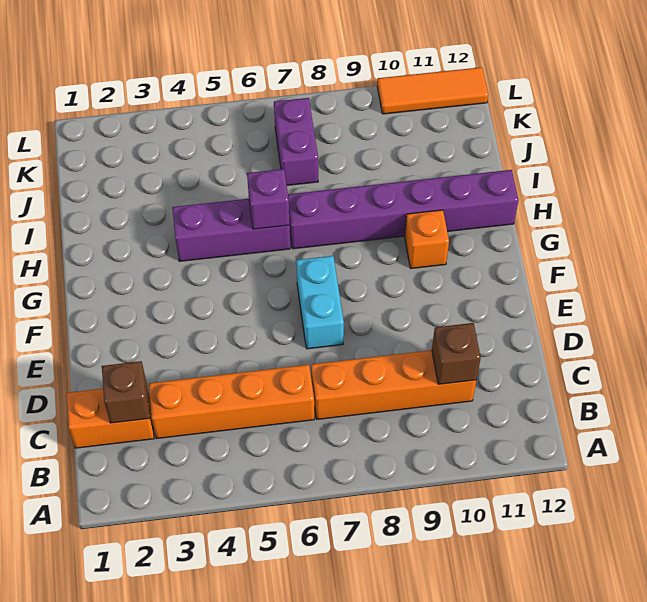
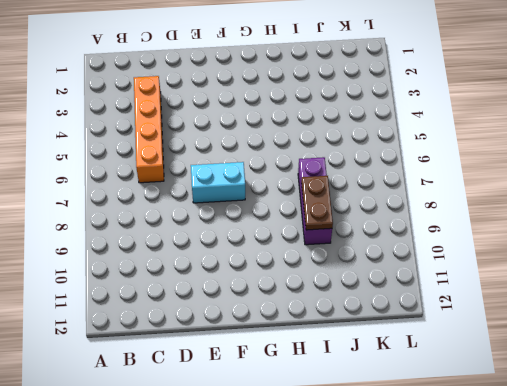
purple brick I7:I9 level 1 -> purple brick H4:H6 level 1
brown plate I8:I9 level 2 -> none
none -> orange brick C1:C2 level 1
none -> orange brick C7:C10 level 1
none -> orange brick G10 level 1

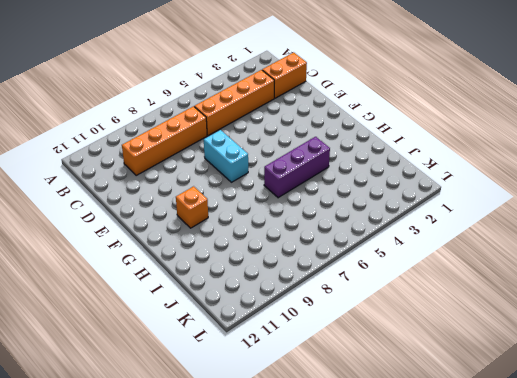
none -> purple brick H7:H12 level 1
none -> purple brick J7:K7 level 1
none -> orange tile L10:L12 level 1

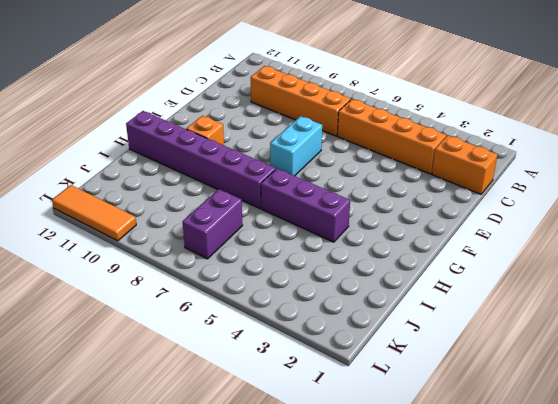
none -> brown brick C2 level 2
none -> brown brick C10 level 2
none -> purple brick H6 level 2

